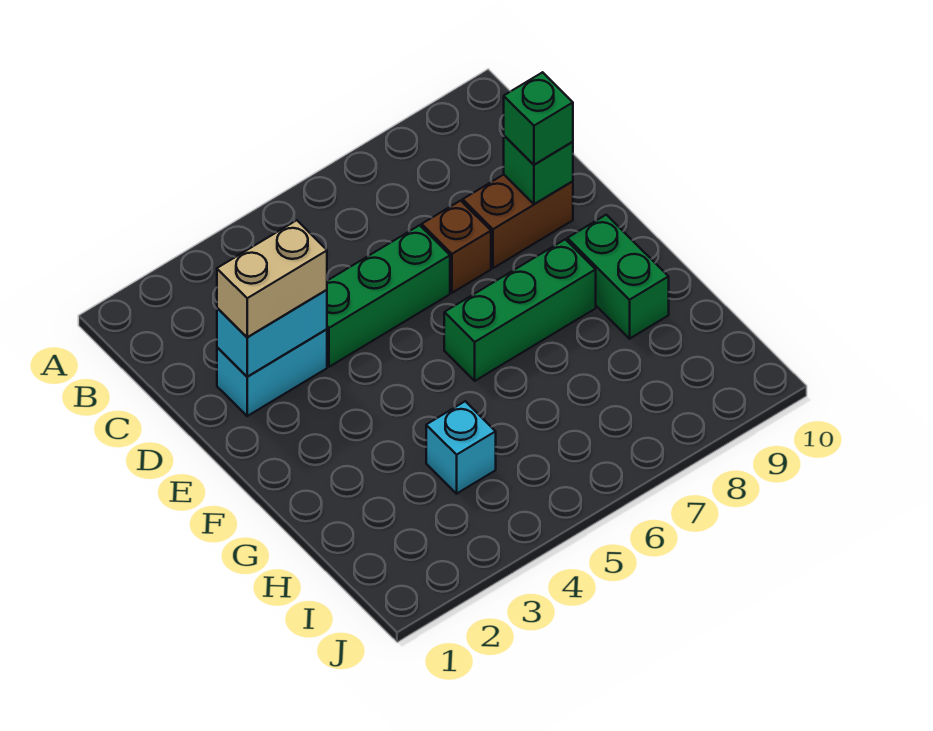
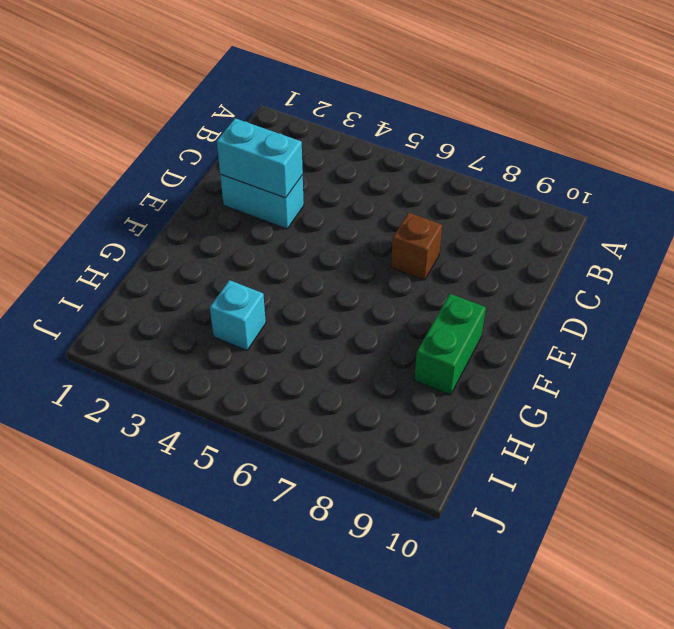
none -> green brick D4:D6 level 1
none -> brown brick D8:D9 level 1

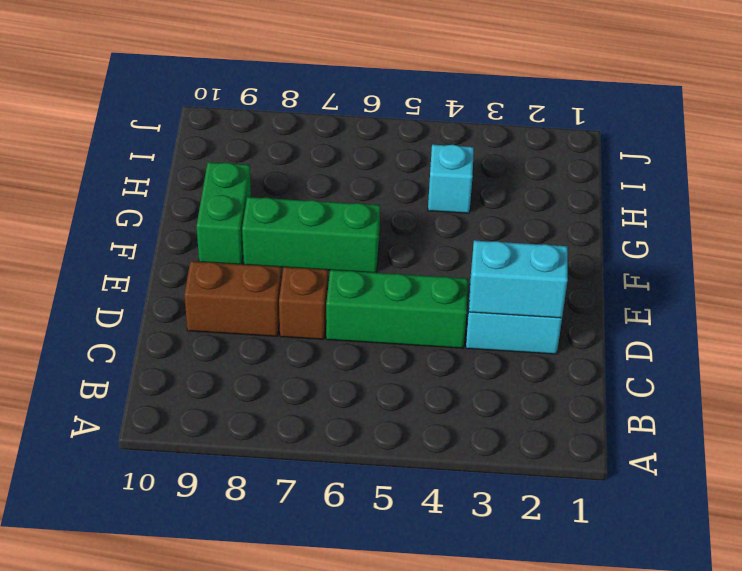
none -> green brick D9 level 2
none -> tan brick D2:D3 level 3

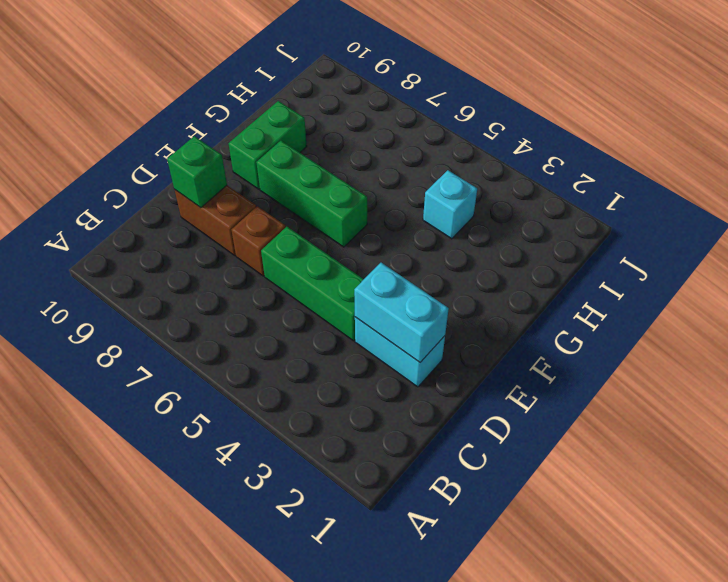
none -> tan brick D2:D3 level 3
none -> green brick D9 level 3

